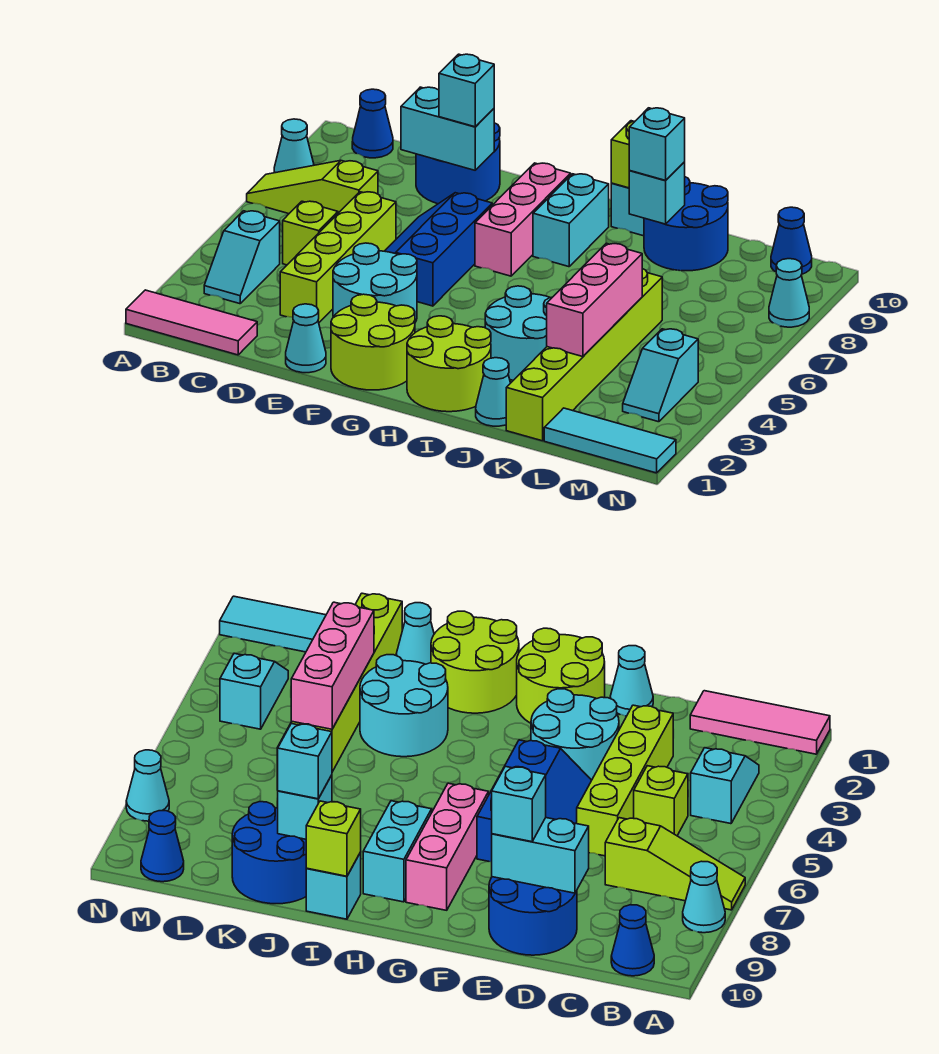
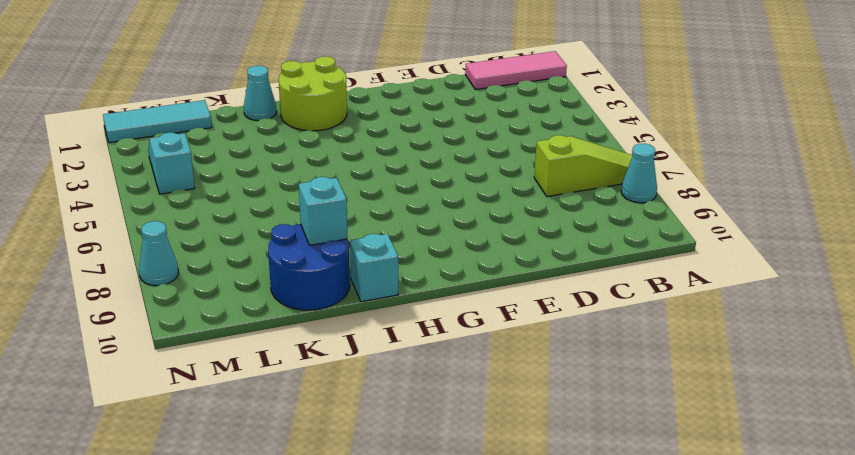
none -> cyan slope B3:B4 level 1 top 4
none -> blue cone B10 level 1
none -> lime brick C5 level 1
none -> lime brick D3:D6 level 1

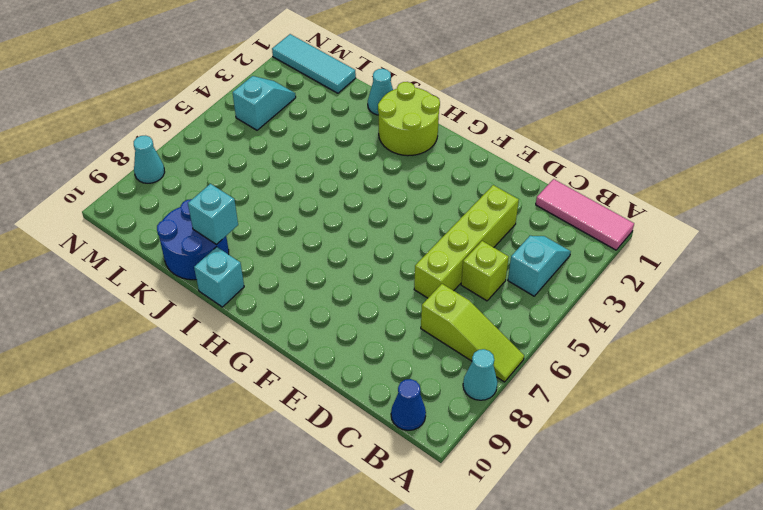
none -> blue round brick D9:E10 level 1
none -> cyan cone E1 level 1
none -> cyan round brick E3:F4 level 1
none -> blue slope E5:F7 level 1 top F

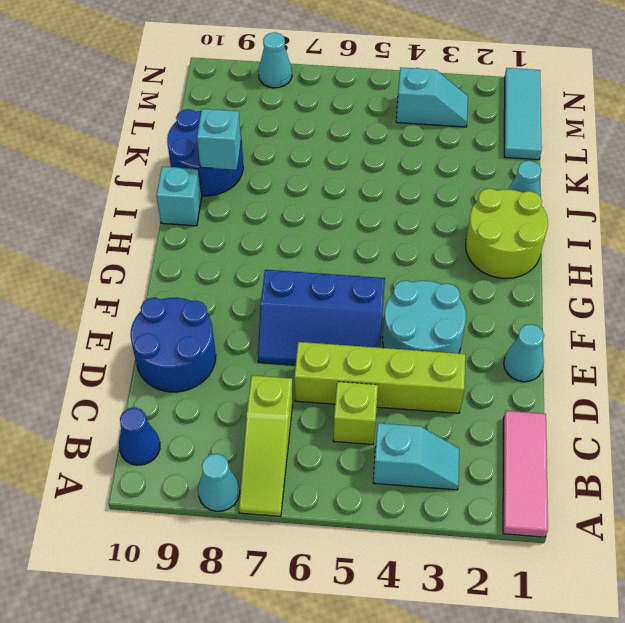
none -> lime round brick F1:G2 level 1
none -> pink brick G7:G9 level 1
none -> cyan brick H8:H9 level 1
none -> cyan round brick I3:J4 level 1

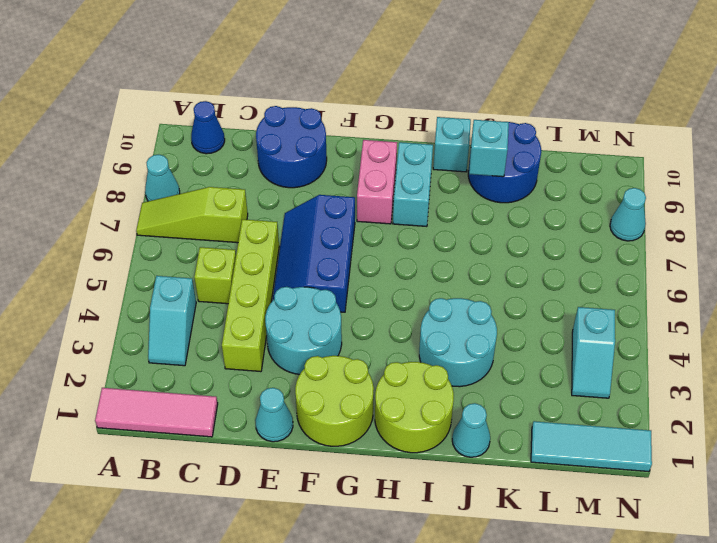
pink brick G8:G9 level 1 -> pink brick G7:G9 level 1
none -> lime brick K1:K6 level 1
none -> blue cone M10 level 1
none -> cyan brick D9:E9 level 2
none -> lime brick I10 level 2

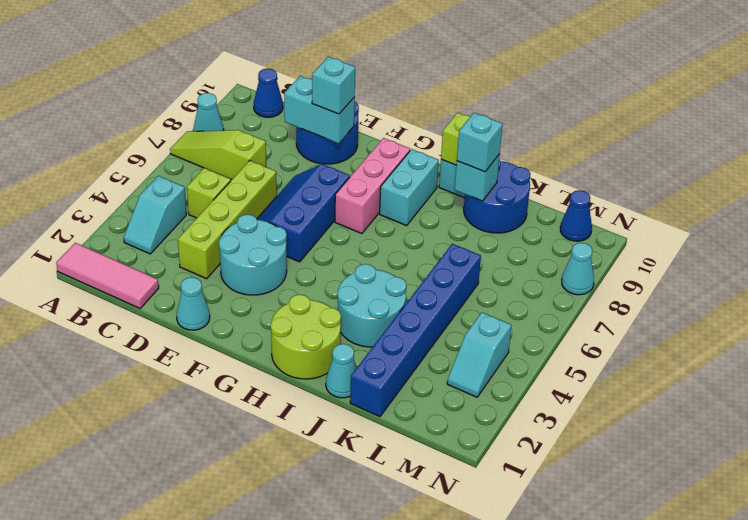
blue brick K1:K6 level 1 -> lime brick K1:K6 level 1
none -> lime round brick F1:G2 level 1
none -> cyan tile L1:N1 level 1
none -> pink brick K3:K5 level 2

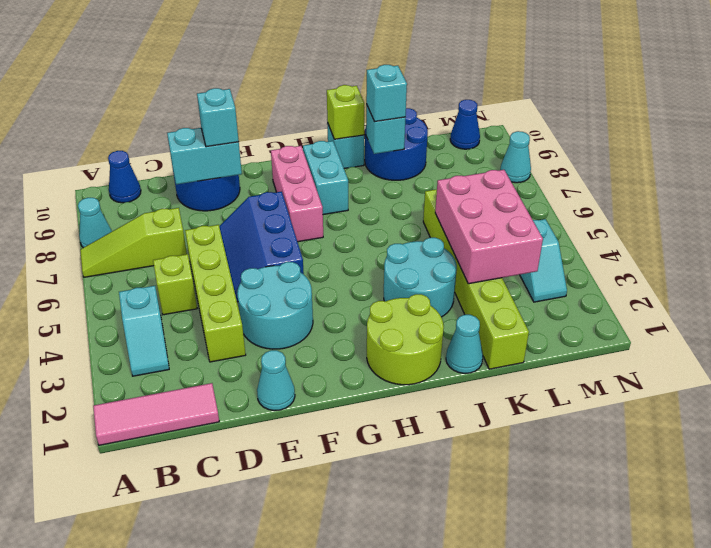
pink brick K3:L5 level 2 -> pink brick K3:K5 level 2
none -> lime round brick F1:G2 level 1
none -> cyan tile L1:N1 level 1

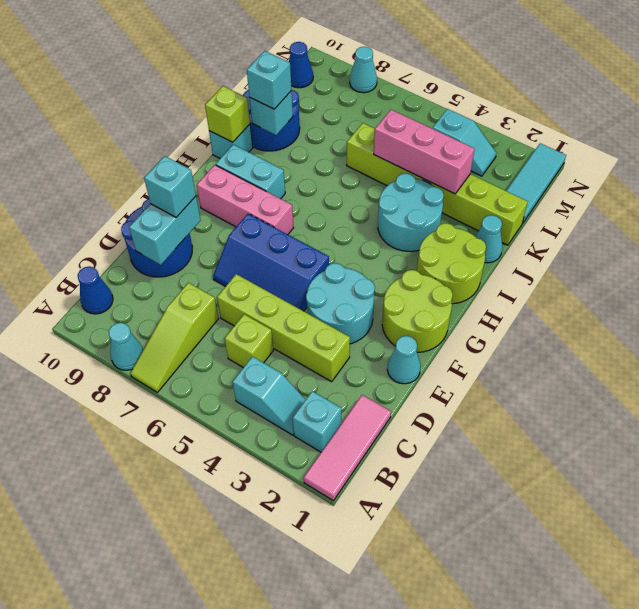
cyan brick B2 level 1 -> none

